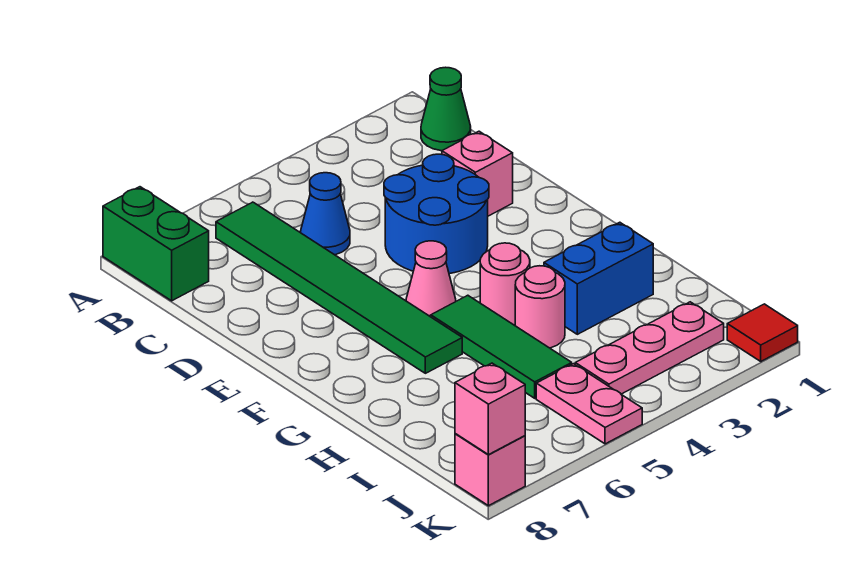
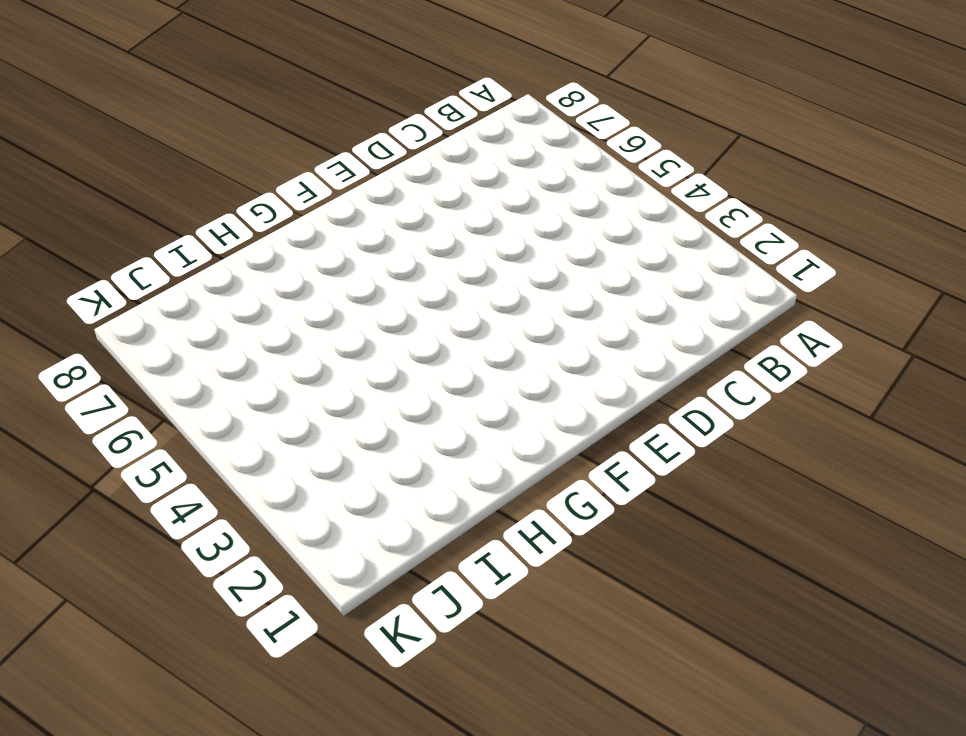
none -> green brick A8:B8 level 1
none -> green cone B1 level 1
none -> green tile B6:G6 level 1

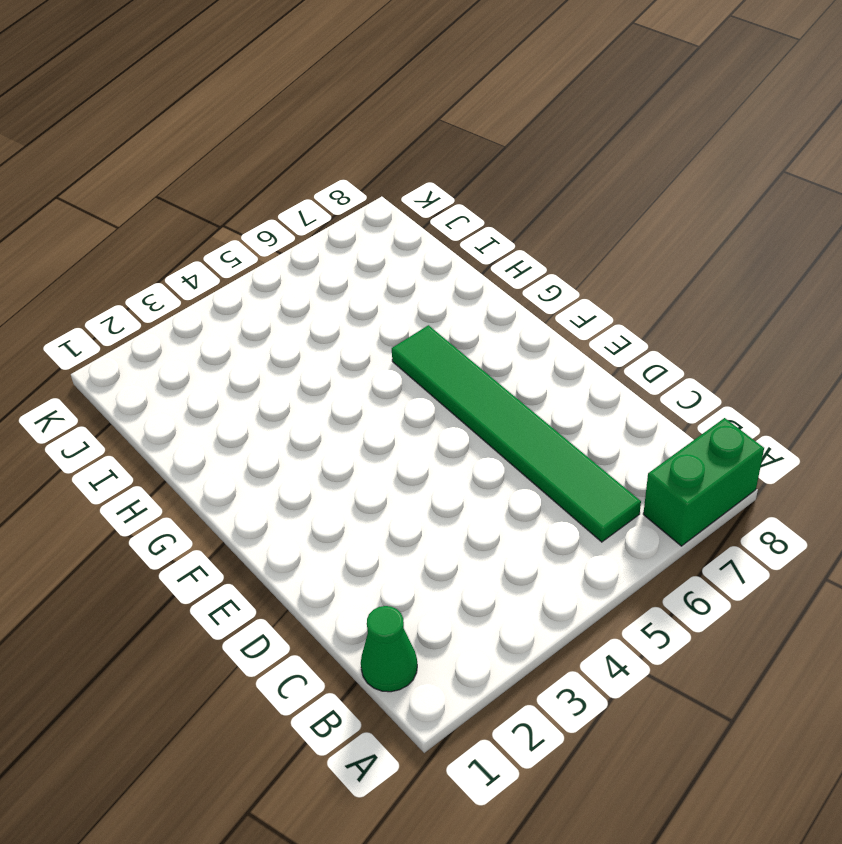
green brick A7:A8 level 1 -> green brick A8:B8 level 1
none -> blue cone C5 level 1
none -> pink brick D2 level 1
none -> blue round brick D3:E4 level 1

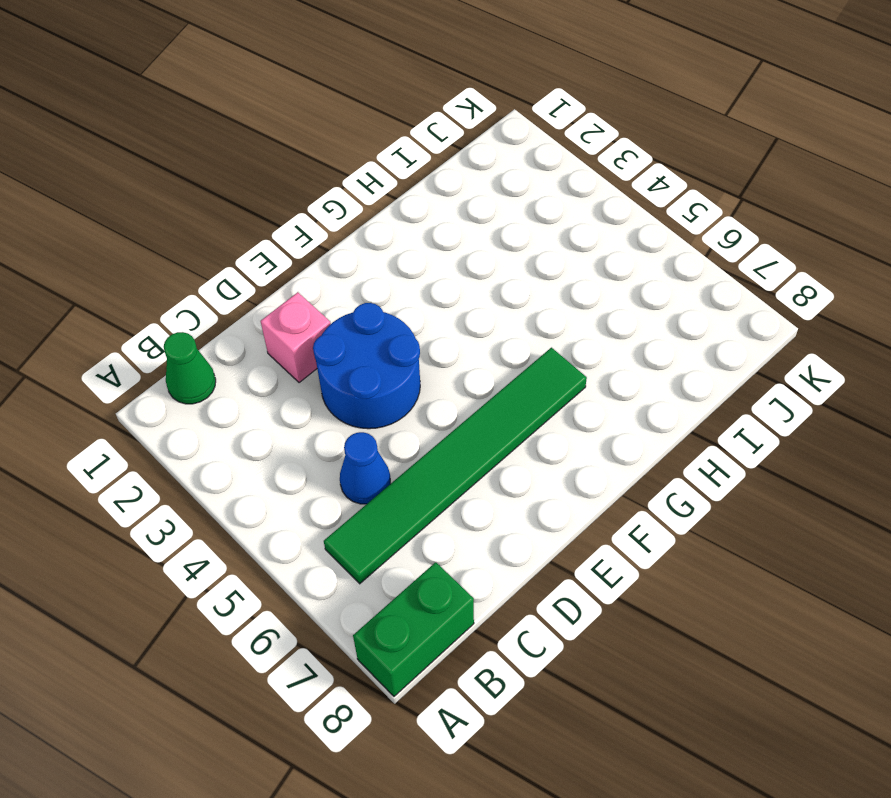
none -> pink cone F5 level 1
none -> pink round brick G4 level 1
none -> green tile G5:I5 level 1

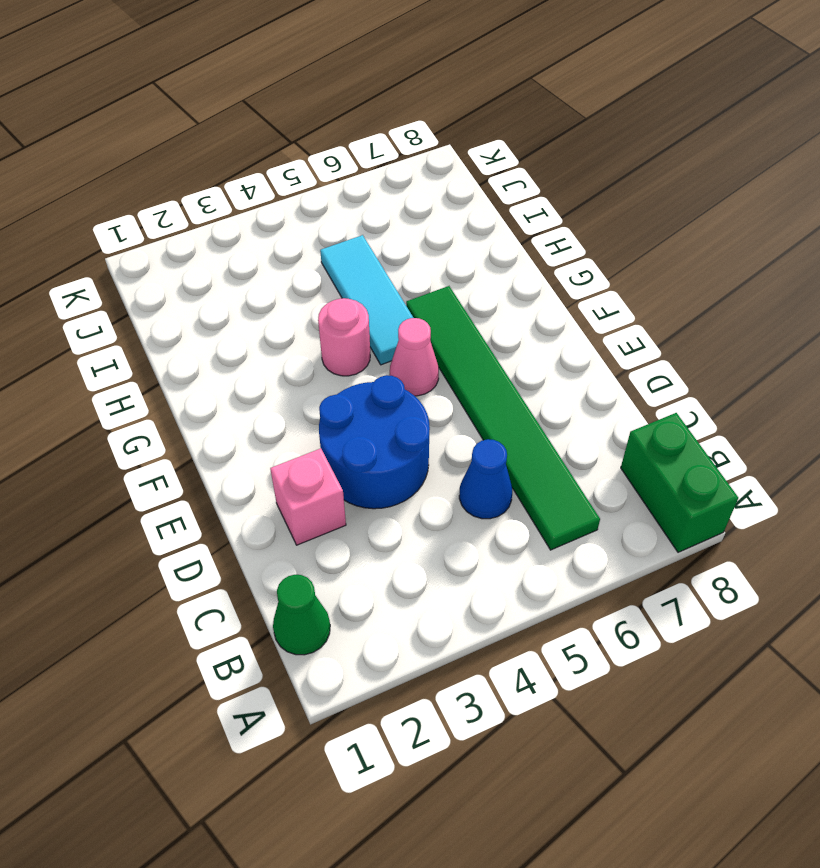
cyan tile G5:I5 level 1 -> green tile G5:I5 level 1
none -> blue brick H2:H3 level 1
none -> pink round brick H4 level 1
none -> pink plate J2:J4 level 1

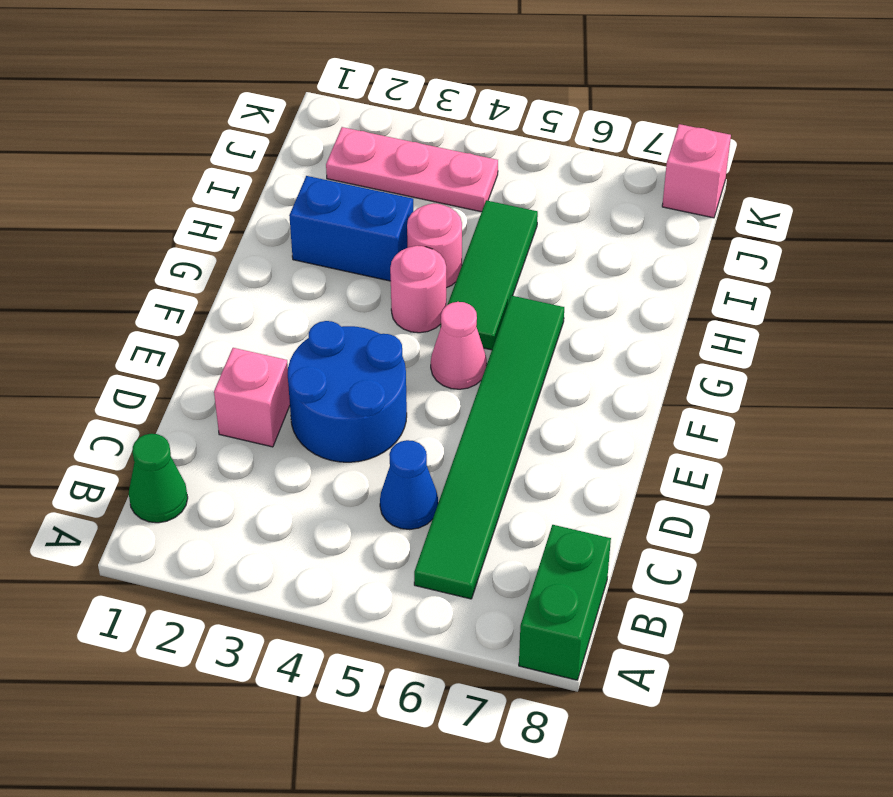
none -> pink plate J5:K5 level 1
none -> red tile K1 level 1
none -> pink brick K8 level 2

